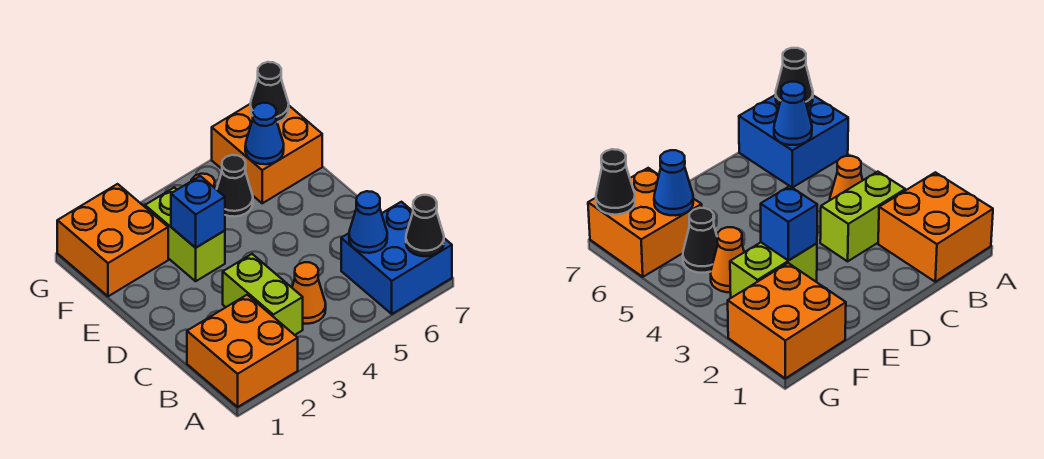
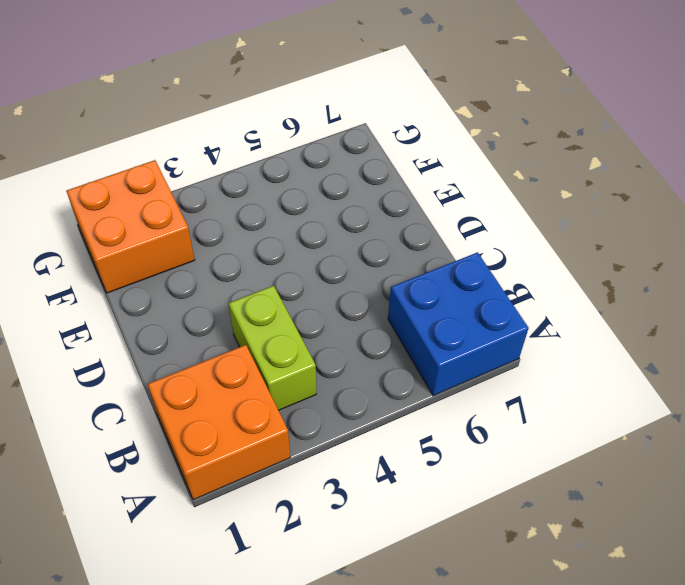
none -> orange cone B4 level 1
none -> lime brick E3:F3 level 1
none -> orange cone F4 level 1

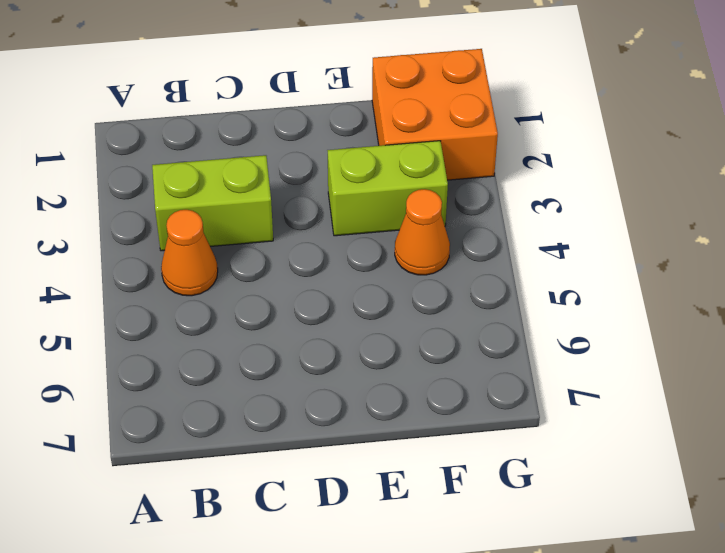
none -> orange brick A1:B2 level 1
none -> blue brick A6:B7 level 1
none -> black cone F5 level 1

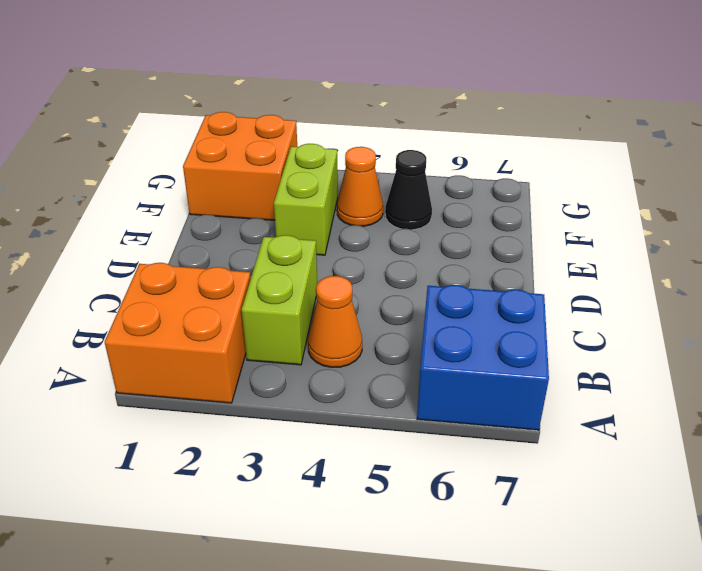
none -> orange brick F6:G7 level 1
none -> black cone A7 level 2
none -> blue cone B6 level 2

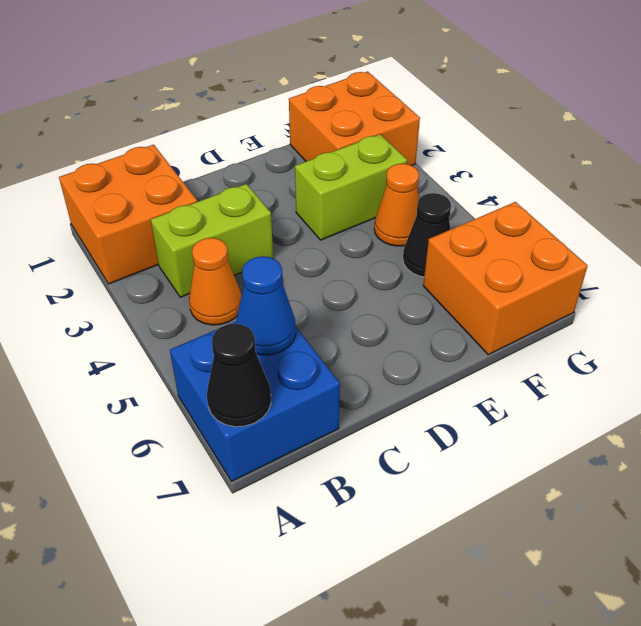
none -> blue brick E3 level 2
none -> blue cone F6 level 2
none -> black cone G7 level 2

